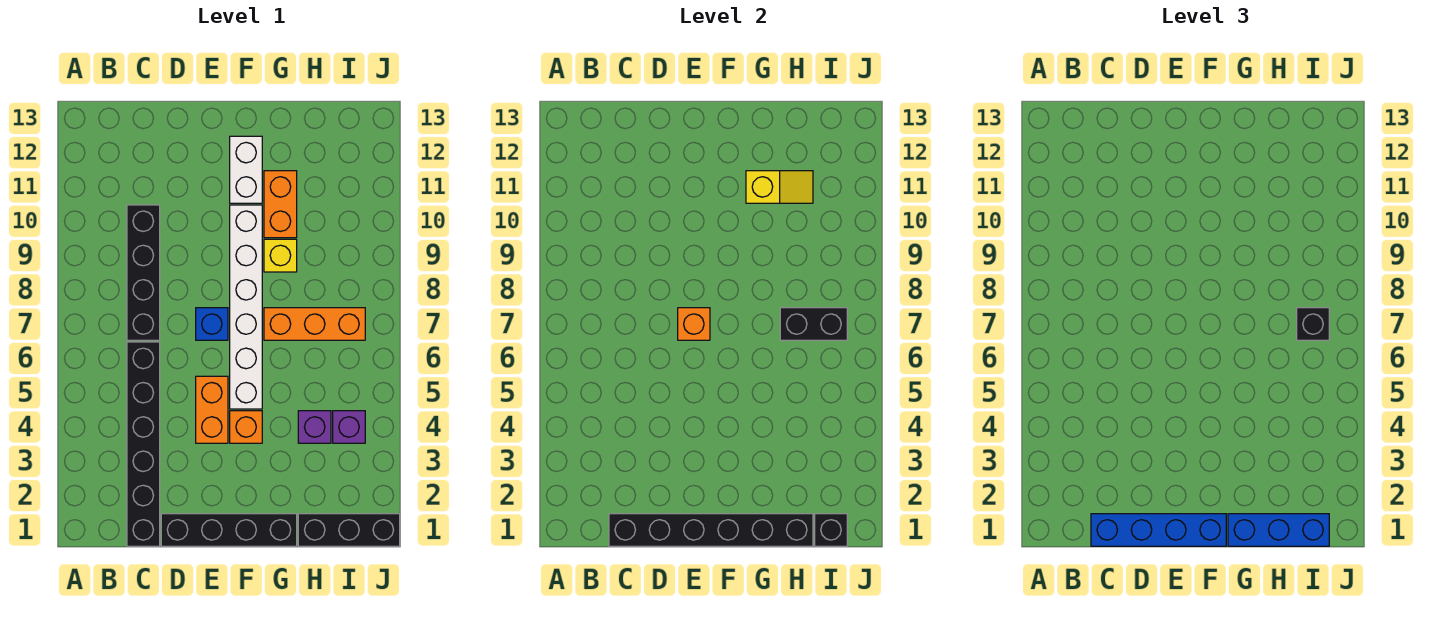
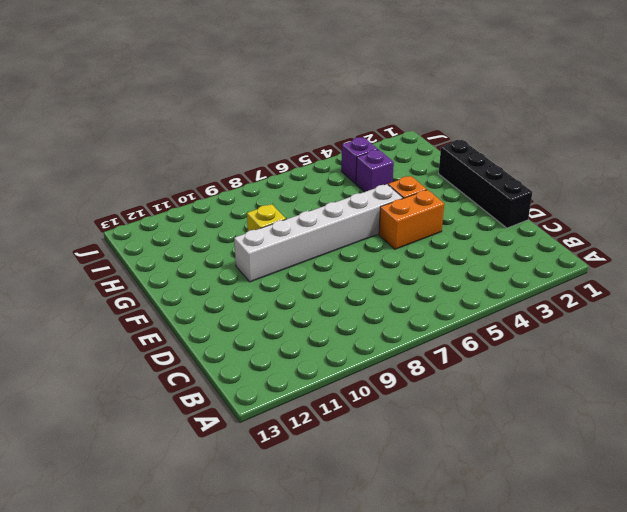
none -> black brick C1:C6 level 1
none -> black brick C7:C10 level 1
none -> blue brick E7 level 1

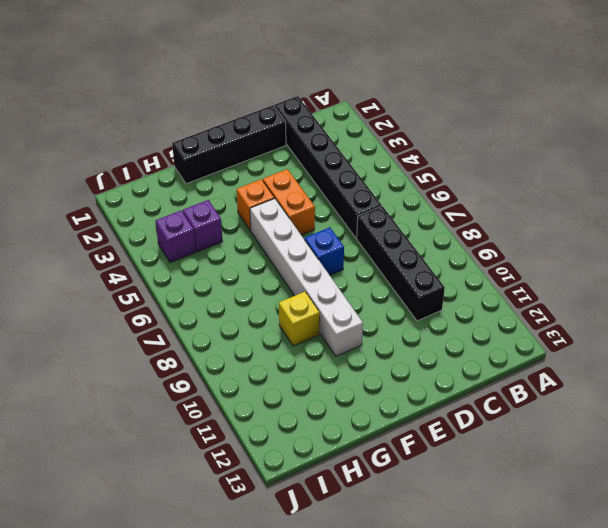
none -> white brick F11:F12 level 1
none -> orange brick G7:I7 level 1
none -> orange brick G10:G11 level 1

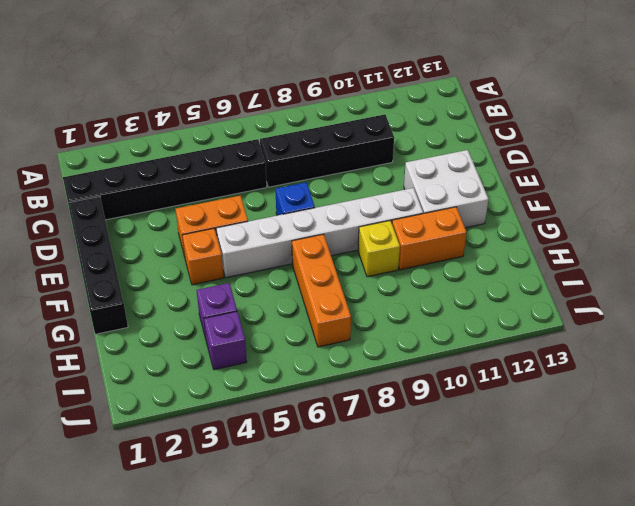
white brick E11:F12 level 1 -> white brick F11:F12 level 1
none -> black brick H1:J1 level 1
none -> black brick C1:H1 level 2
none -> orange brick E7 level 2

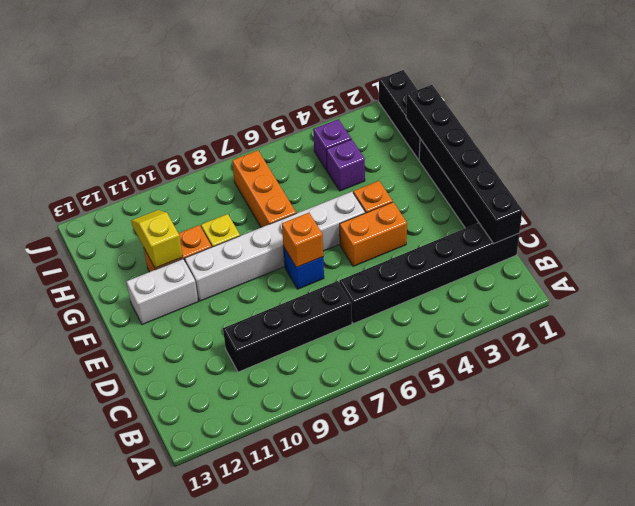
none -> black brick H7:I7 level 2
none -> black brick I1 level 2
none -> blue brick C1:F1 level 3

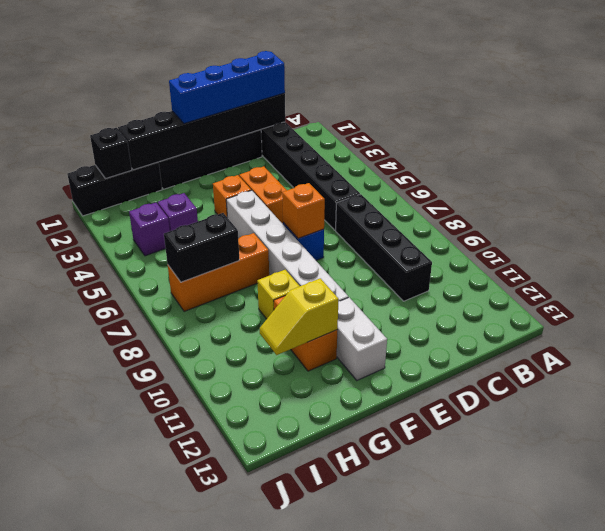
none -> blue brick G1:I1 level 3
none -> black brick I7 level 3

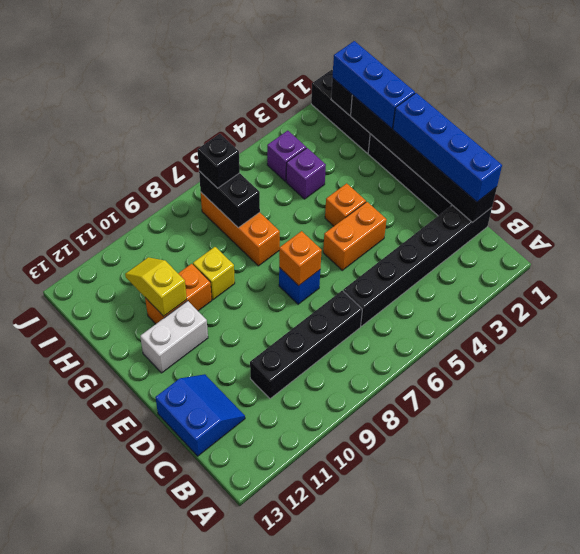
blue slope C12:D13 level 1 top 13 -> none
none -> white brick F5:F10 level 1

